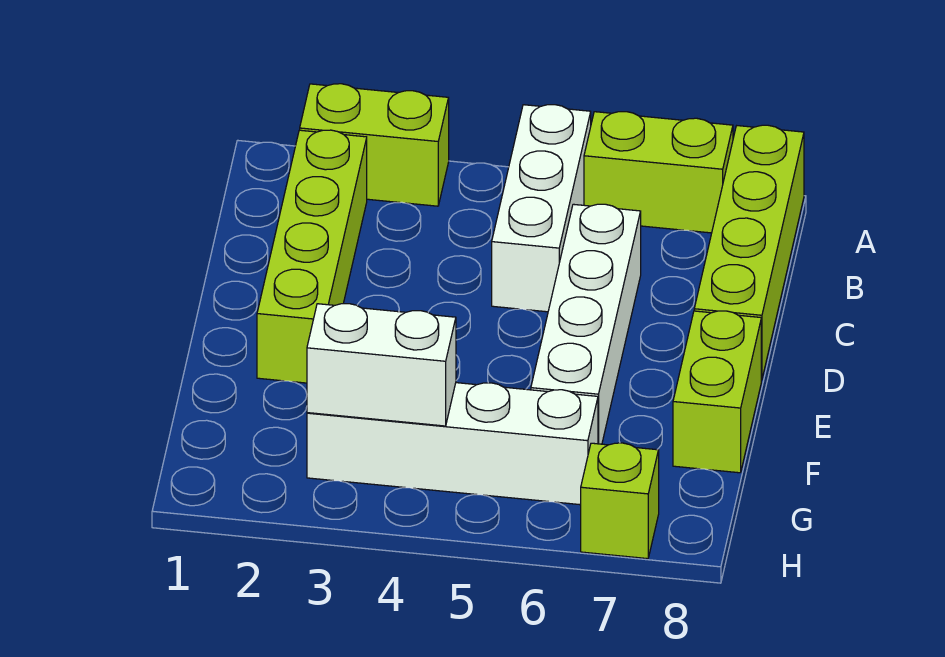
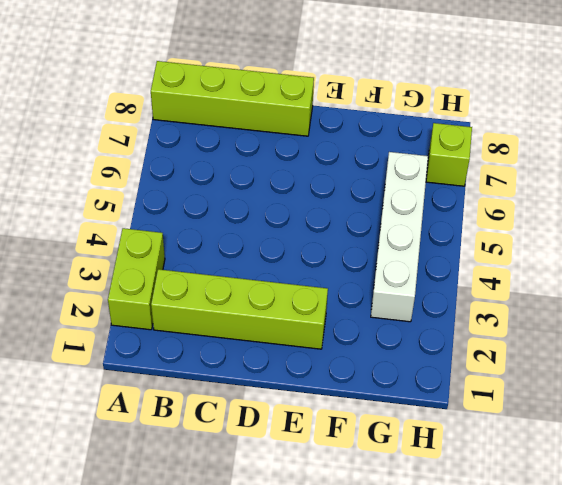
none -> white brick A5:C5 level 1
none -> lime brick A6:A7 level 1

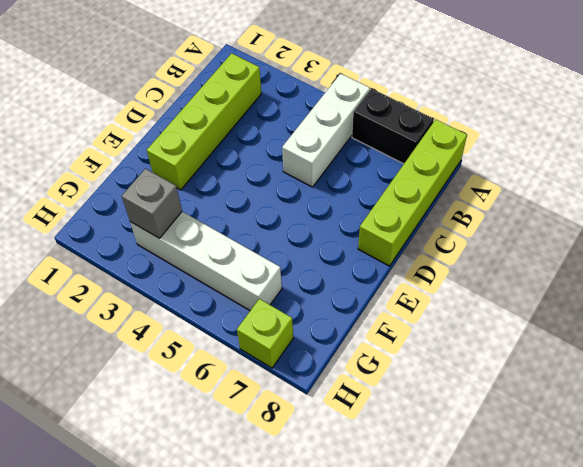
black brick A6:A7 level 1 -> lime brick A6:A7 level 1
grey brick G3 level 2 -> white brick G3:G4 level 2
none -> lime brick A2:A3 level 1
none -> white brick C6:F6 level 1

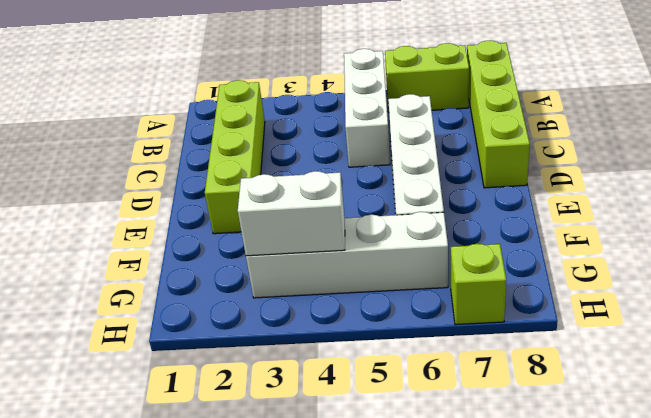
none -> lime brick A2:A3 level 1
none -> lime brick E8:F8 level 1

